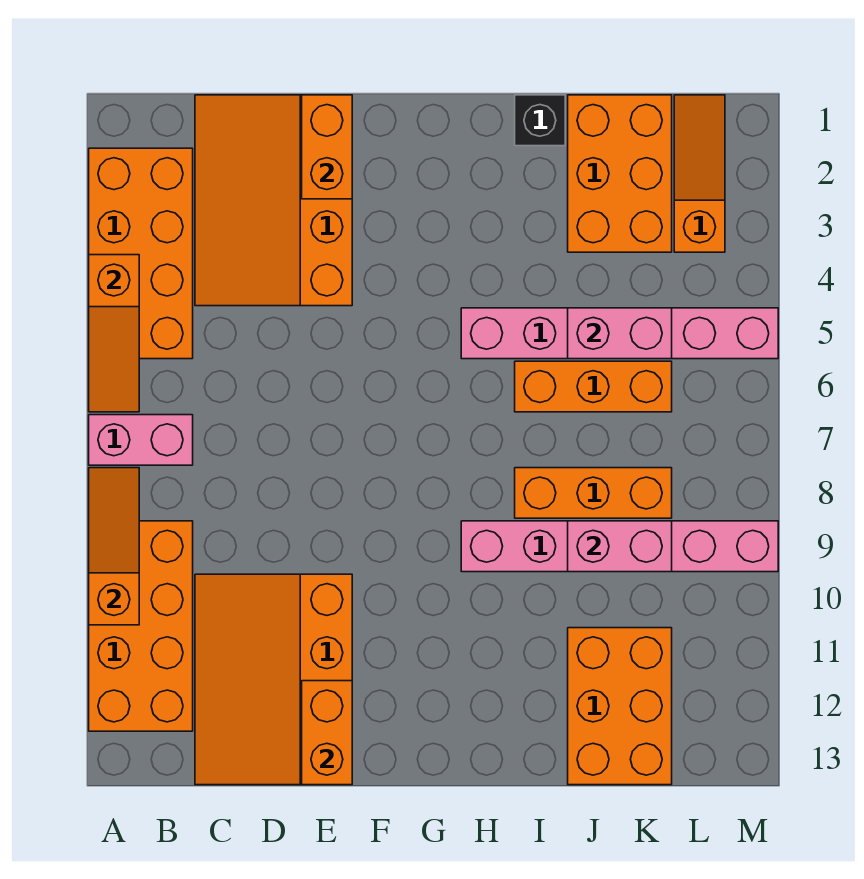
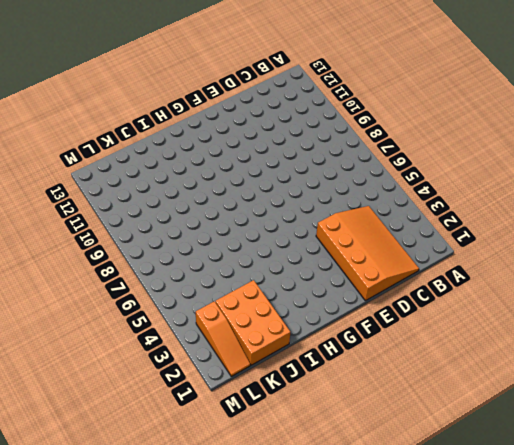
none -> orange brick A2:B5 level 1
none -> pink brick A7:B7 level 1
none -> orange brick A9:B12 level 1

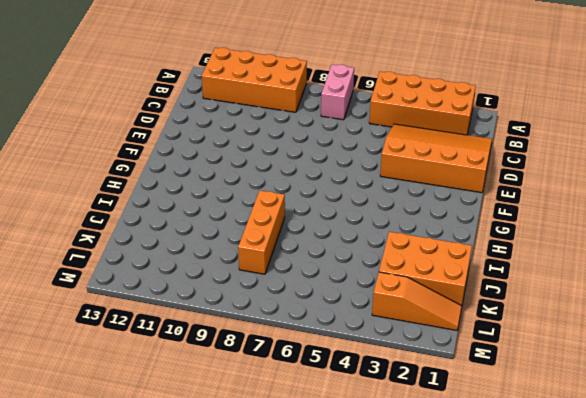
none -> orange slope C10:E13 level 1 top E
none -> pink brick H5:M5 level 1
none -> pink brick H9:M9 level 1

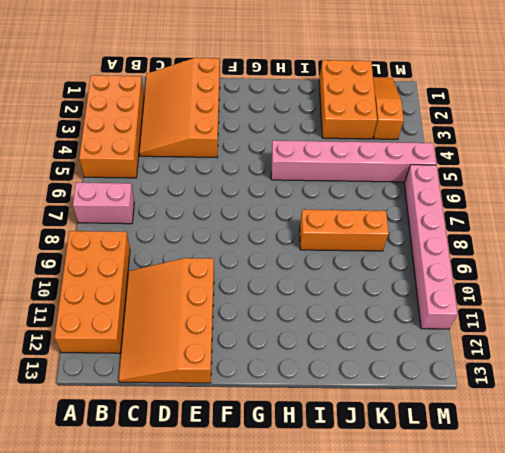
pink brick M6:M11 level 1 -> pink brick H9:M9 level 1
none -> black brick I1 level 1
none -> orange brick I6:K6 level 1
none -> orange brick J11:K13 level 1

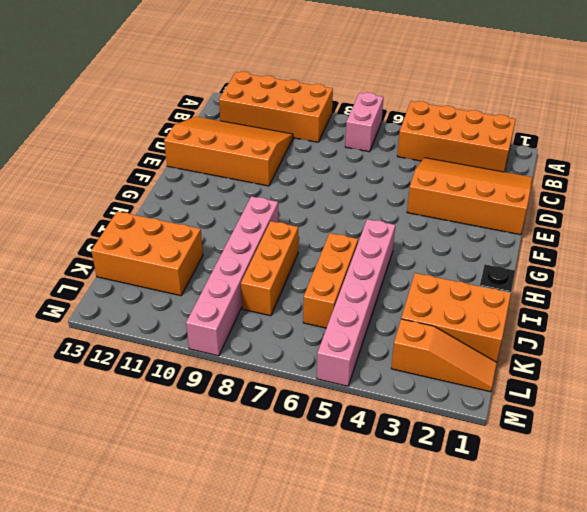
none -> orange slope A4:A6 level 2 top 4
none -> orange slope A8:A10 level 2 top 10
none -> orange brick E1:E2 level 2

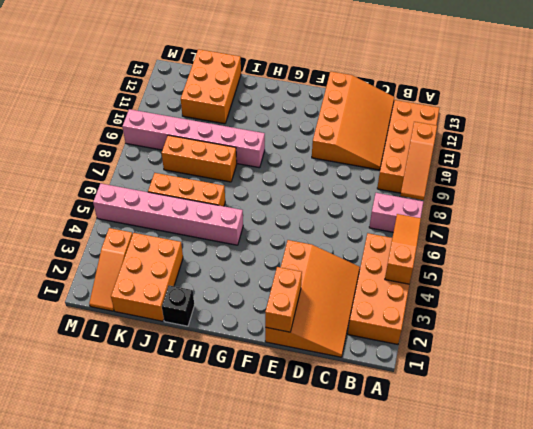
none -> orange brick E12:E13 level 2
none -> pink brick J5:K5 level 2
none -> pink brick J9:K9 level 2

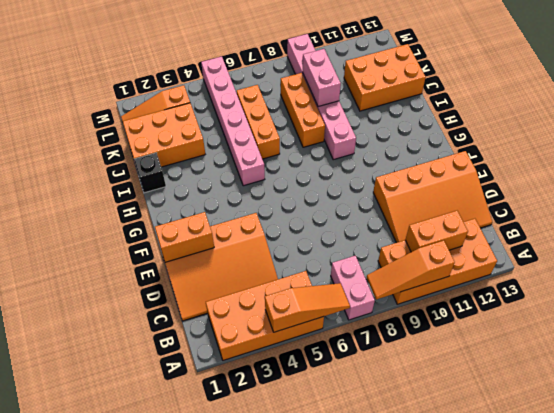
orange brick B10:B11 level 2 -> orange brick E12:E13 level 2
none -> pink brick J5:K5 level 2

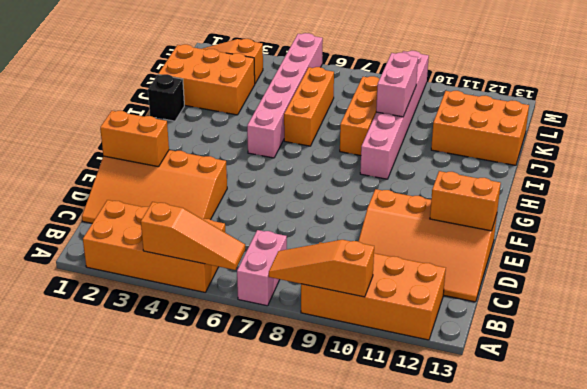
none -> pink brick J5:K5 level 2

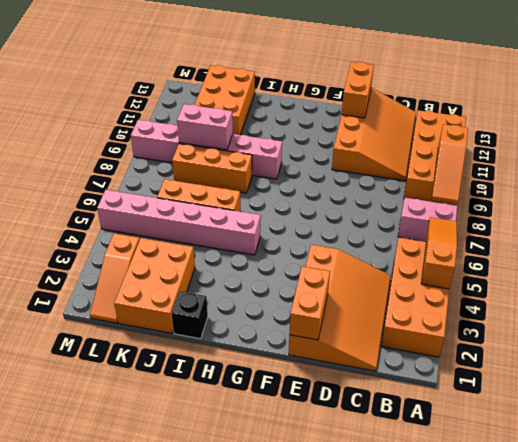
none -> pink brick J5:K5 level 2

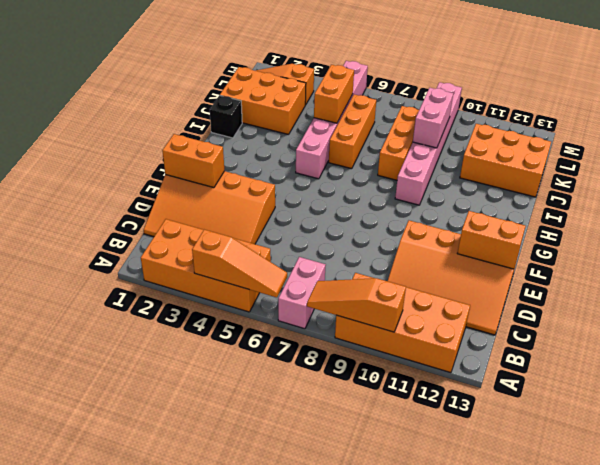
orange brick J5:K5 level 2 -> pink brick J5:K5 level 2

